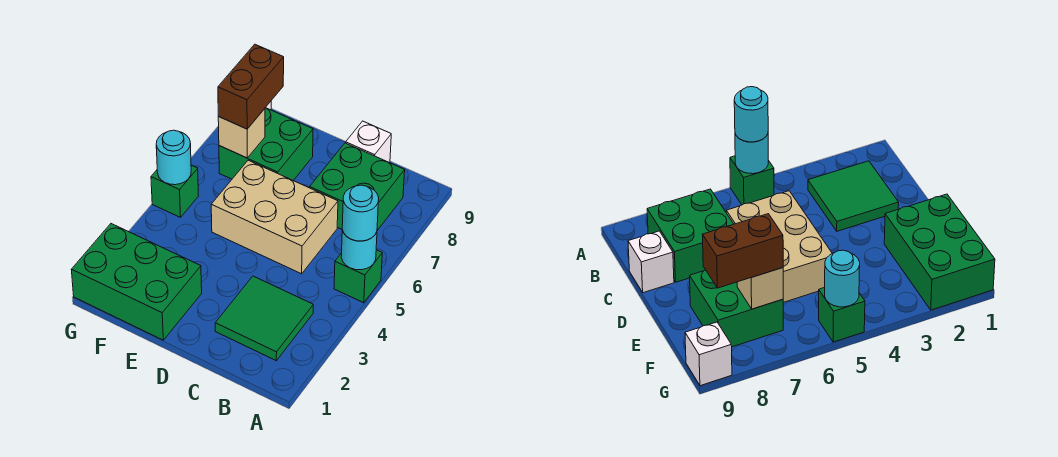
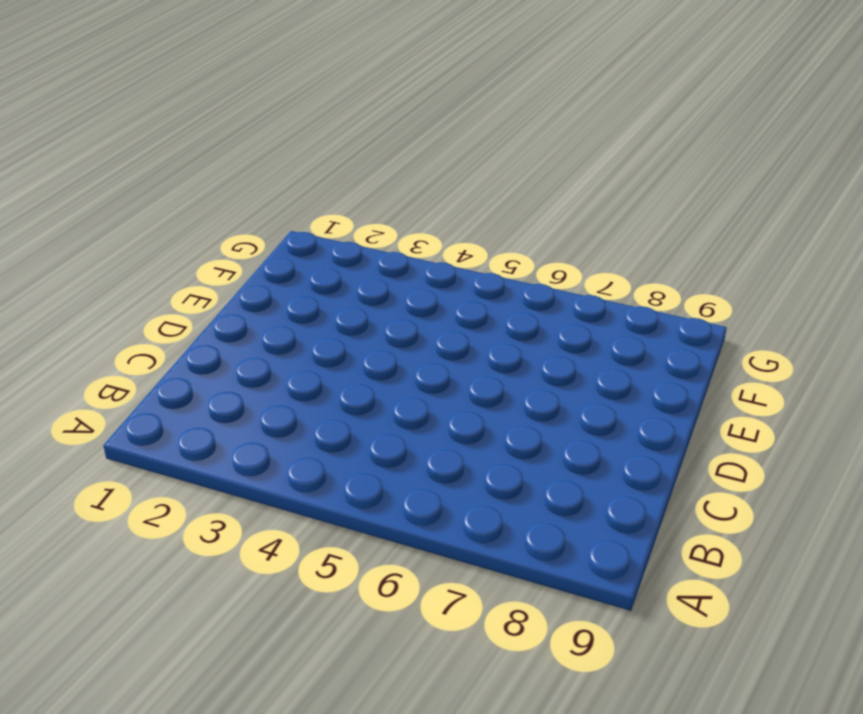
none -> green brick A5 level 1
none -> green tile B2:C3 level 1
none -> green brick B7:C8 level 1

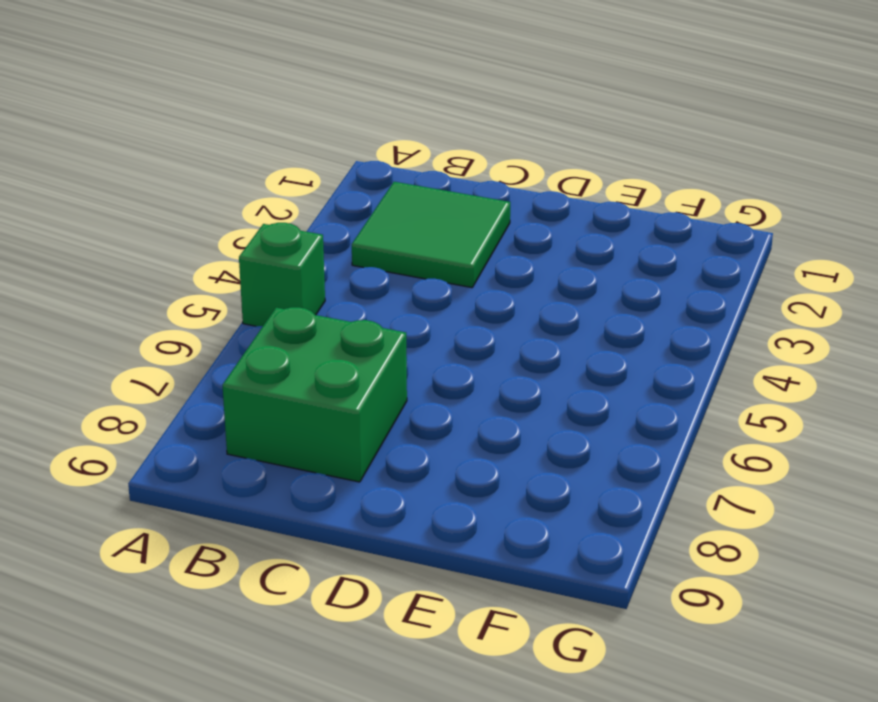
none -> tan brick C5:E6 level 1
none -> white brick C9 level 1
none -> green brick E1:G2 level 1

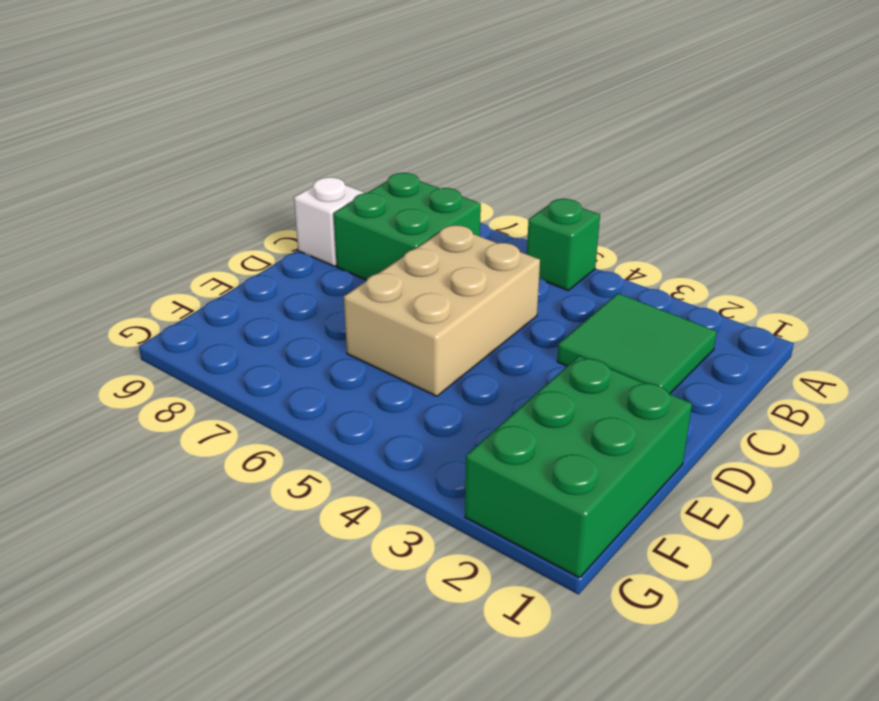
none -> green brick E7:F8 level 1
none -> green brick G5 level 1
none -> white brick G9 level 1

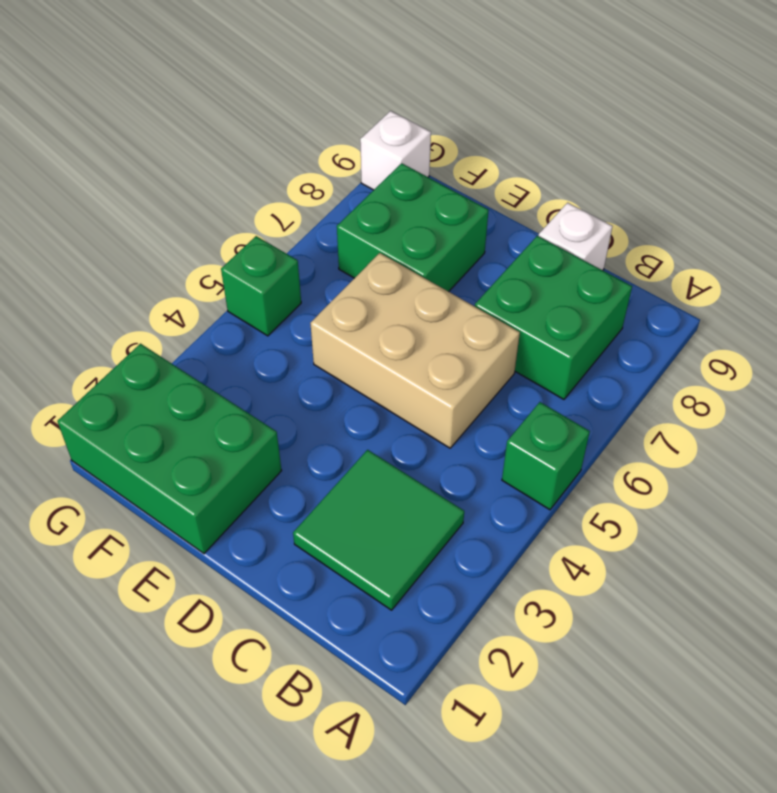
none -> cyan round brick A5 level 2
none -> tan brick F7 level 2
none -> cyan round brick G5 level 2

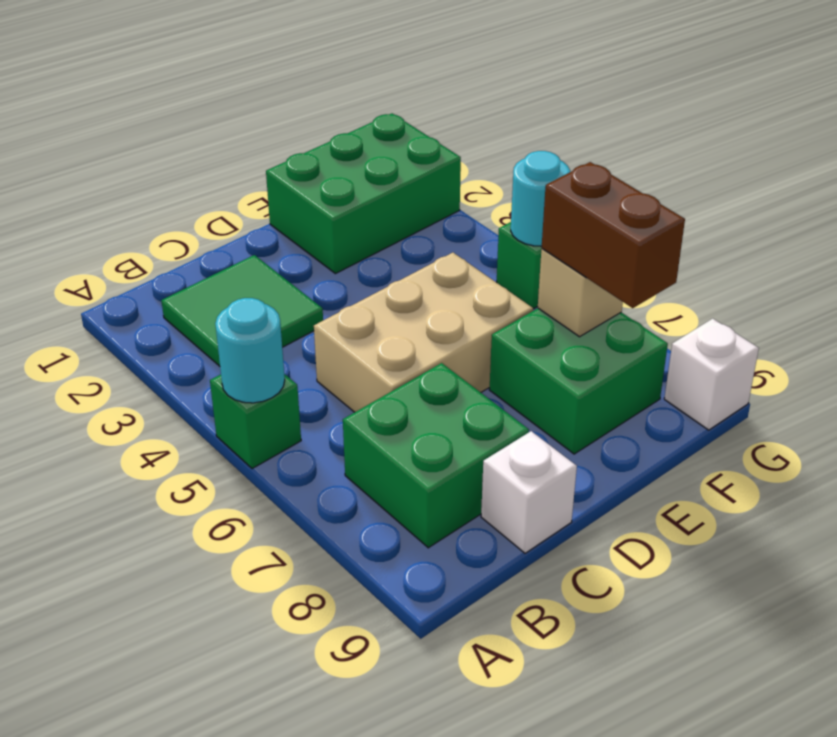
none -> cyan round brick A5 level 3

